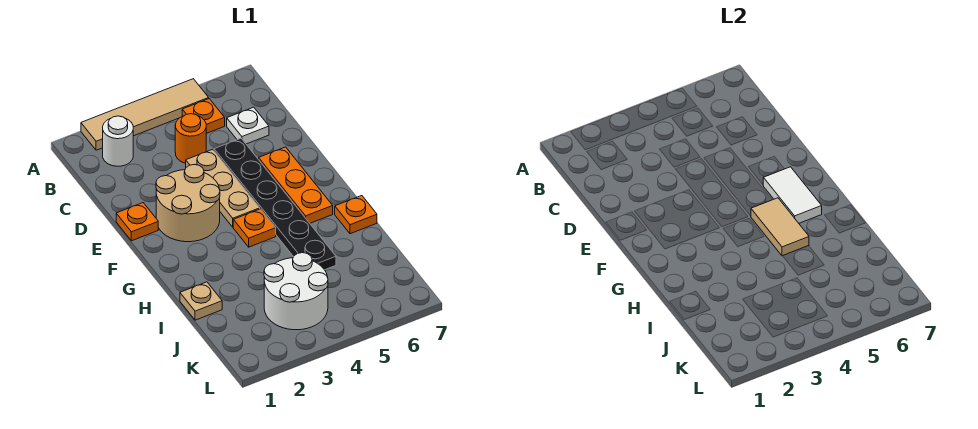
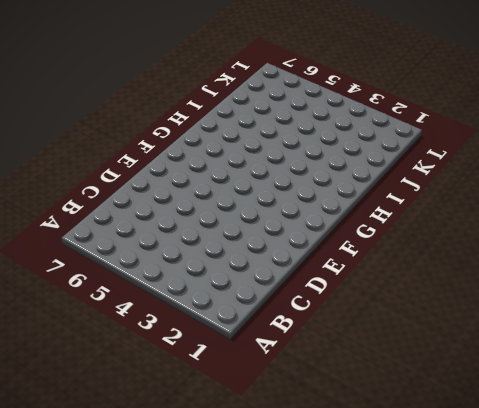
none -> tan tile A2:A5 level 1
none -> white round brick B2 level 1
none -> orange plate B5 level 1

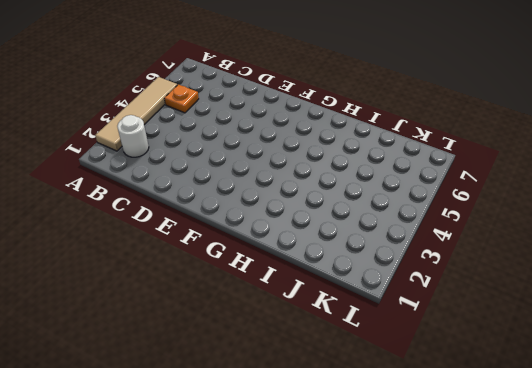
none -> orange round brick C4 level 1
none -> white plate C6 level 1
none -> tan plate D4:F4 level 1

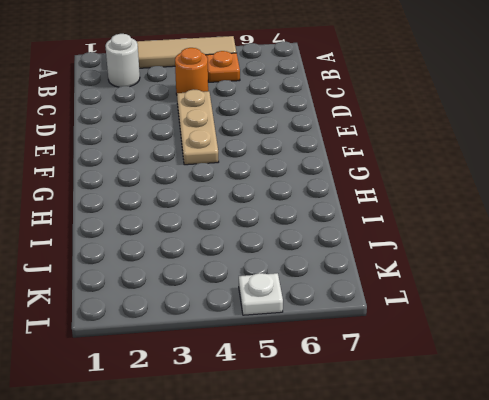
white plate L5 level 1 -> white plate C6 level 1
none -> black plate D5:I5 level 1
none -> orange plate E1 level 1
none -> tan round brick E2:F3 level 1

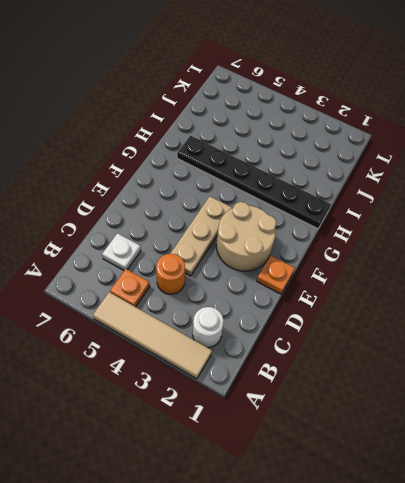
black plate H1:H6 level 1 -> black plate D5:I5 level 1
none -> orange plate E6:G6 level 1
none -> orange plate G4 level 1
none -> orange plate H7 level 1

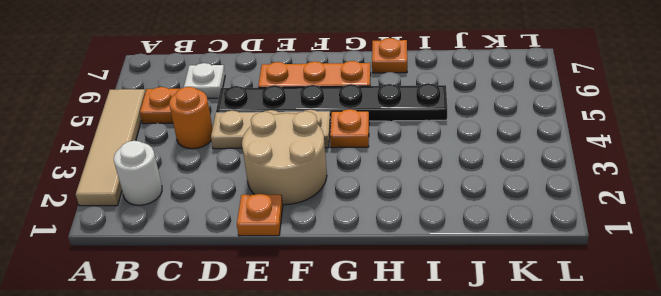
none -> tan plate I1 level 1
none -> white round brick J3:K4 level 1
none -> white tile F6:G6 level 2

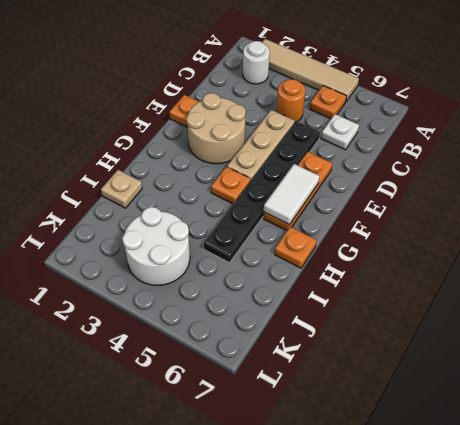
none -> tan tile G5:H5 level 2

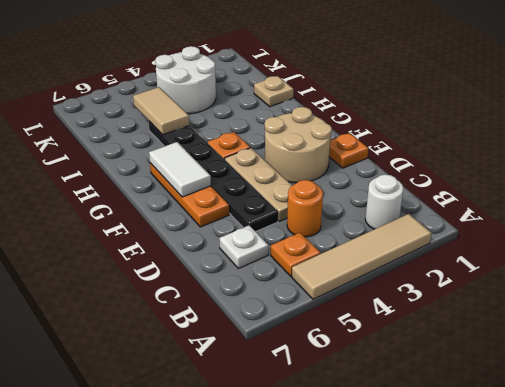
tan tile I5:J5 level 2 -> tan tile G5:H5 level 2
none -> orange plate H7 level 1

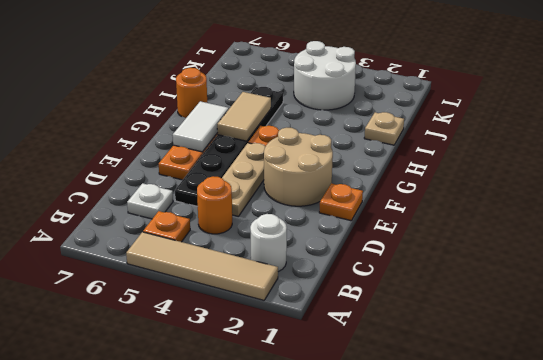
orange round brick H7 level 1 -> orange plate H7 level 1

